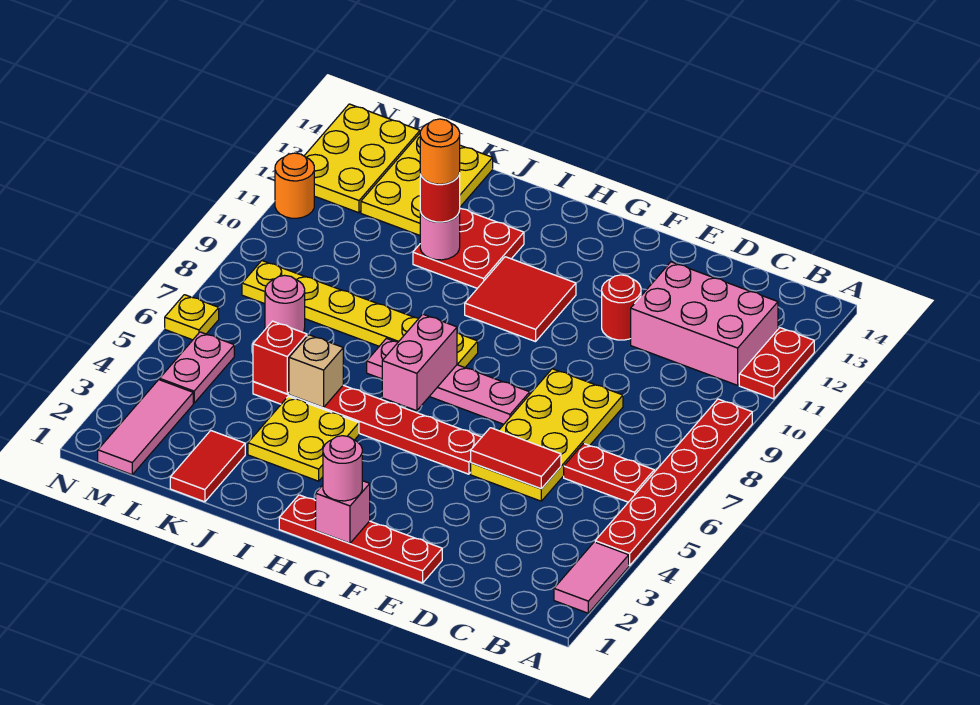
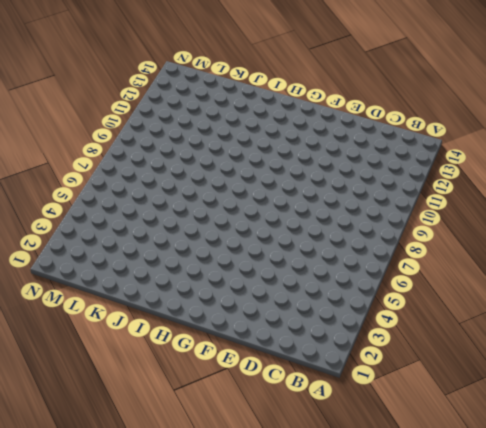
none -> pink tile A2:A3 level 1
none -> red plate A4:A9 level 1
none -> red plate A11:A12 level 1
none -> red plate B6:C6 level 1

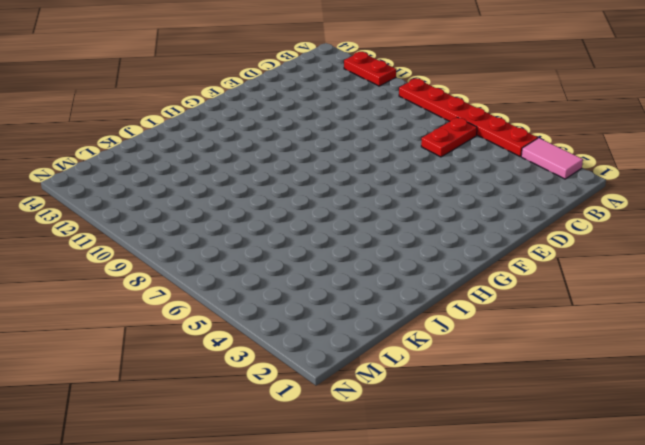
none -> pink brick B11:D12 level 1
none -> yellow plate D5:E8 level 1
none -> red plate E1:H1 level 1
none -> red round brick E11 level 1

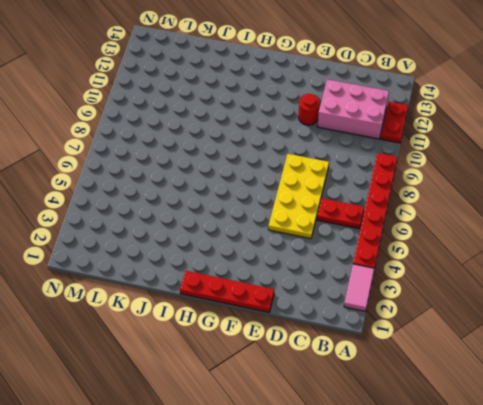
none -> red plate F5:K5 level 1
none -> pink plate F7:I7 level 1
none -> red tile G10:H11 level 1
none -> yellow plate H8:M8 level 1

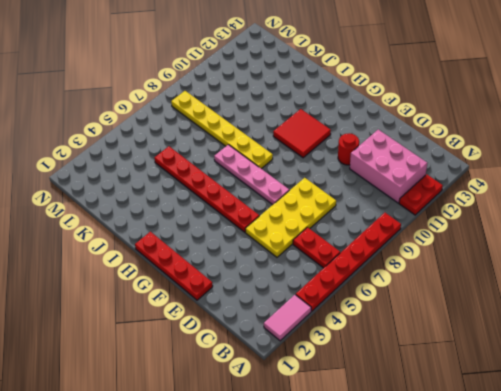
none -> yellow plate I3:J4 level 1
none -> red plate I11:J12 level 1
none -> red tile K1:K2 level 1
none -> yellow plate K12:L14 level 1

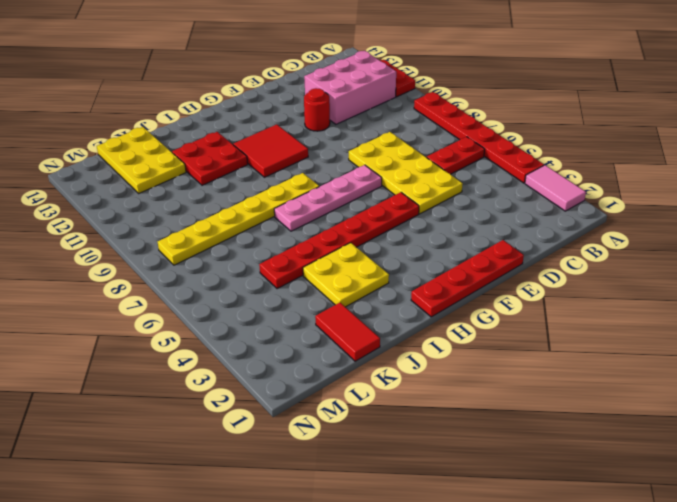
none -> pink round brick L7 level 1
none -> pink tile M1:M3 level 1
none -> pink plate M4:M5 level 1
none -> yellow plate M12:N14 level 1

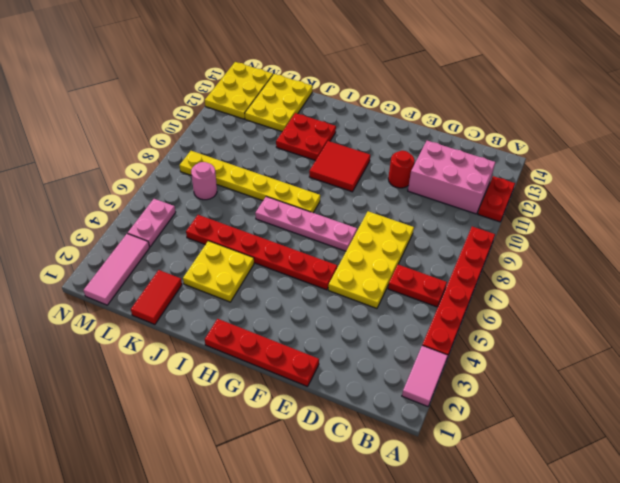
none -> yellow plate N6 level 1
none -> orange round brick N11 level 1
none -> red tile D5:E5 level 2
none -> pink brick G1 level 2

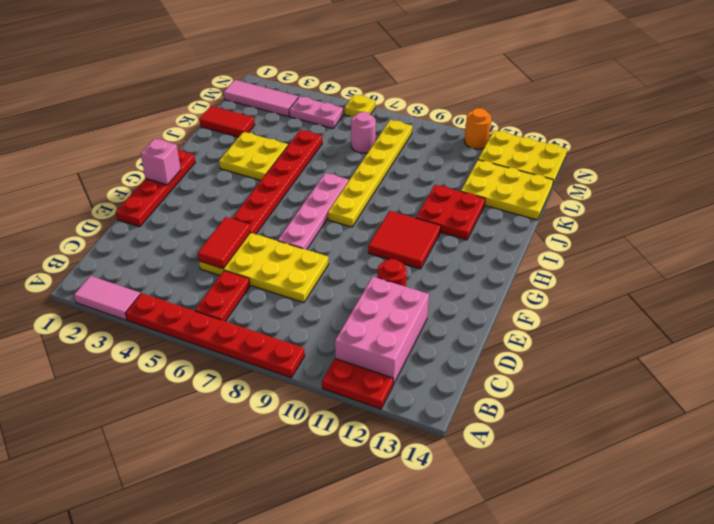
none -> pink brick H6:H7 level 2
none -> tan brick J5 level 2
none -> pink round brick J11 level 2
none -> red brick K5 level 2

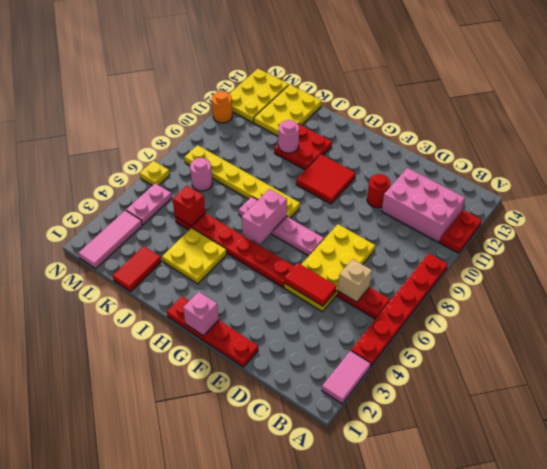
tan brick C6 level 2 -> tan brick J5 level 2
none -> pink round brick G1 level 3
none -> red round brick J11 level 3
none -> orange round brick J11 level 4

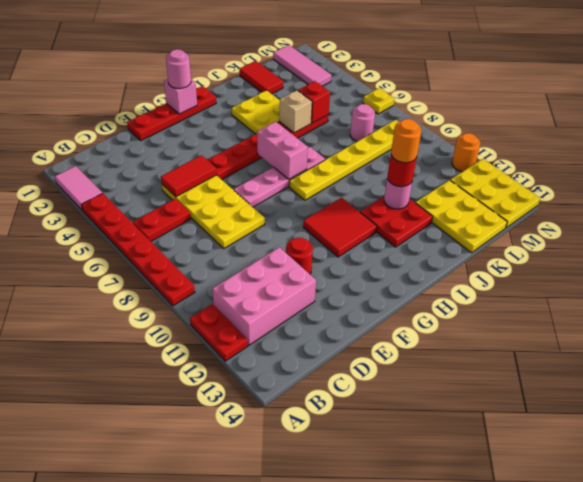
none -> pink plate M4:M5 level 1

